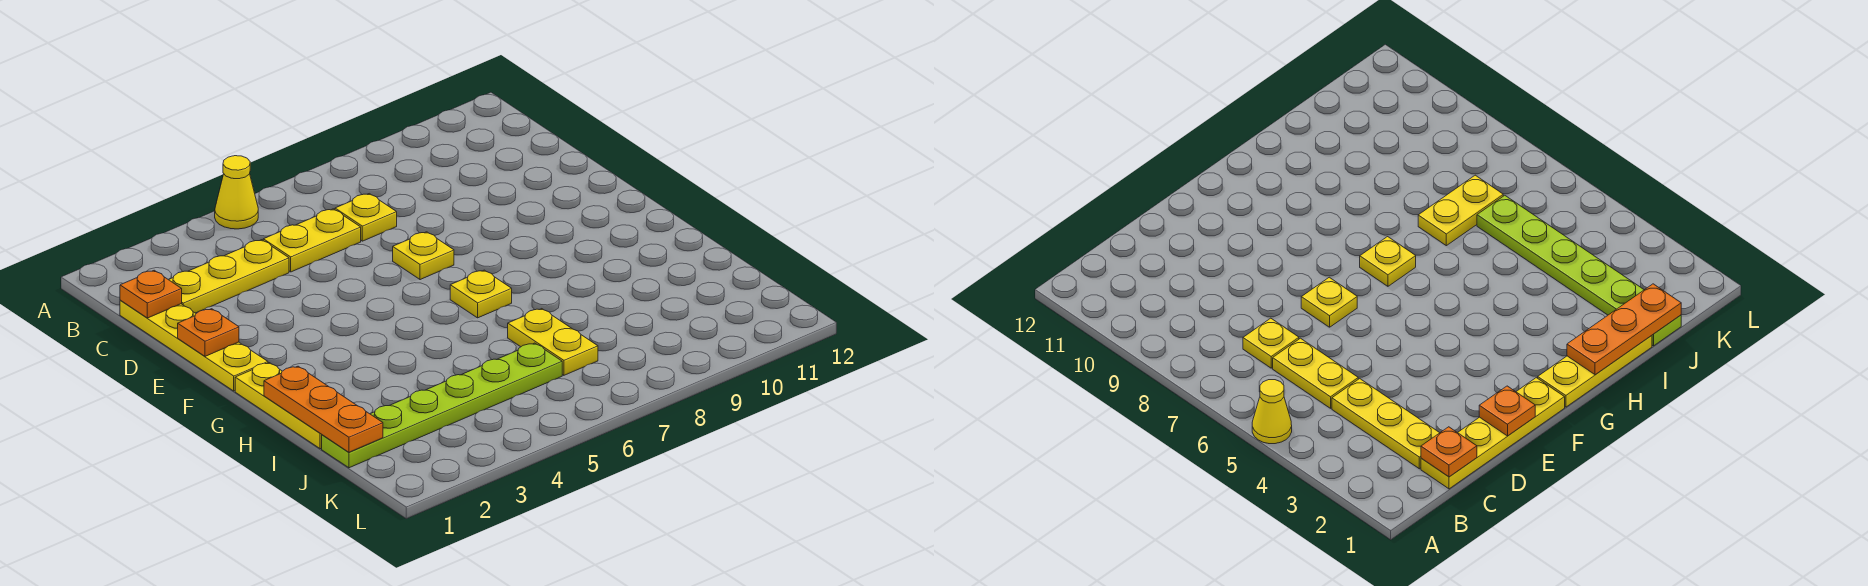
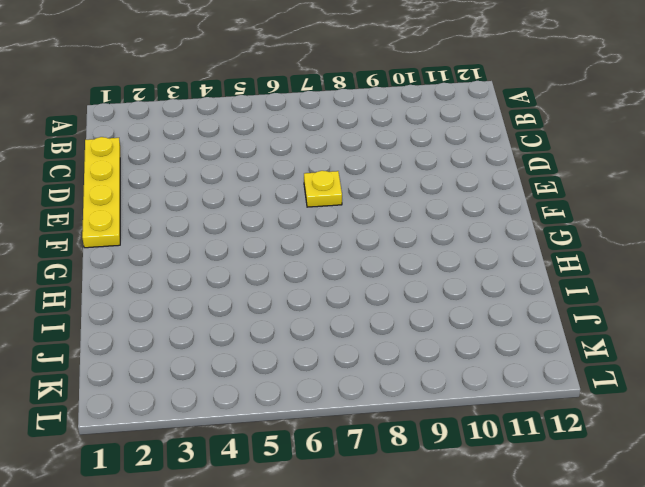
none -> yellow cone A5 level 1
none -> yellow plate C2:C4 level 1
none -> yellow plate C5:C6 level 1

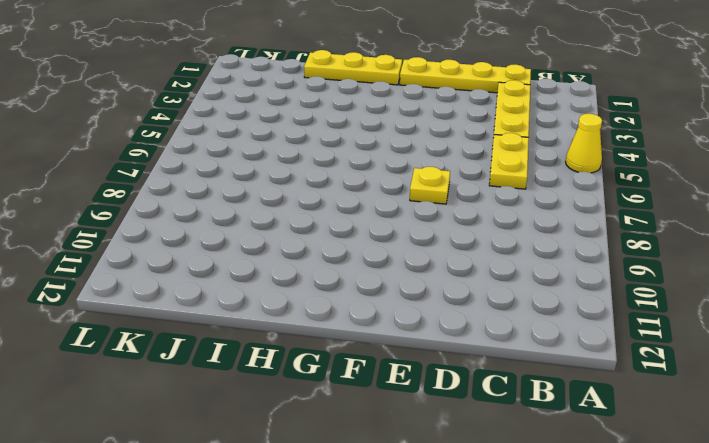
none -> yellow plate C7 level 1
none -> yellow plate G7 level 1
none -> yellow plate I7:J7 level 1

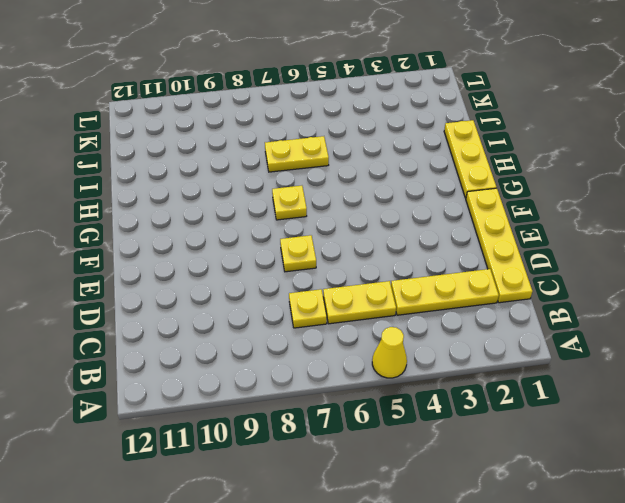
yellow plate I6:I7 level 1 -> yellow plate I7:J7 level 1
none -> lime plate J1:J6 level 1
none -> orange plate C1 level 2
none -> orange plate E1 level 2

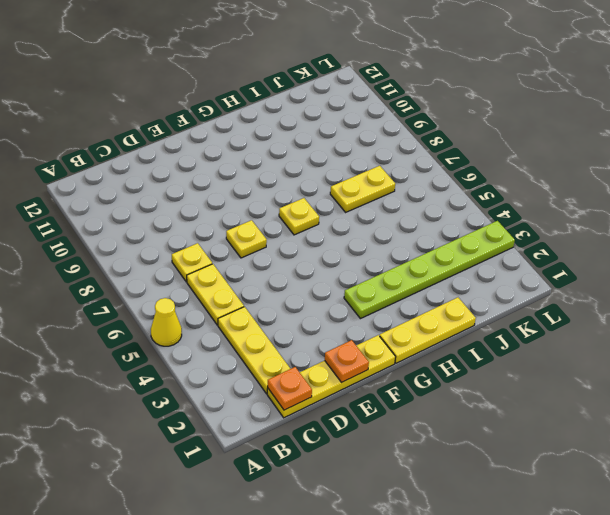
lime plate G3:L3 level 1 -> lime plate J1:J6 level 1
none -> orange plate H1:J1 level 2

